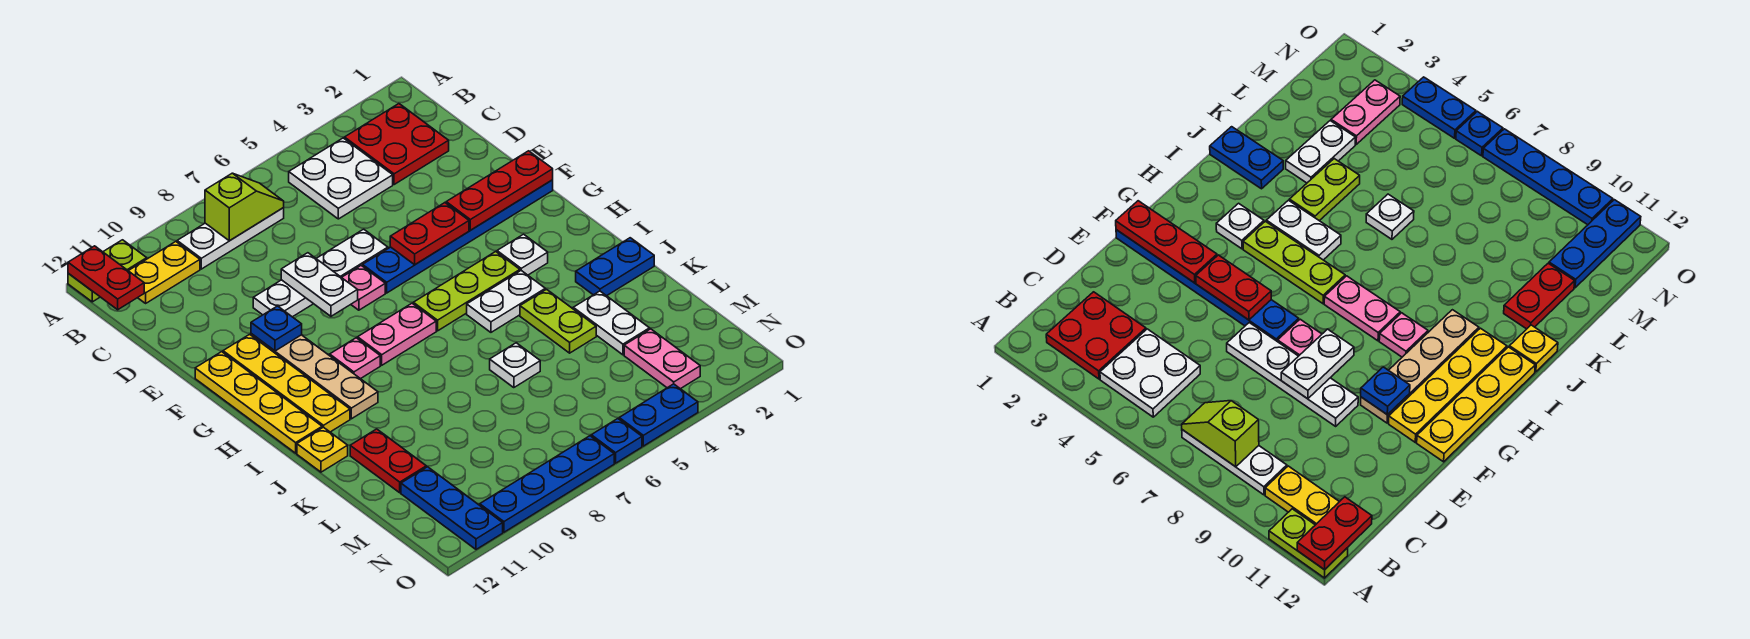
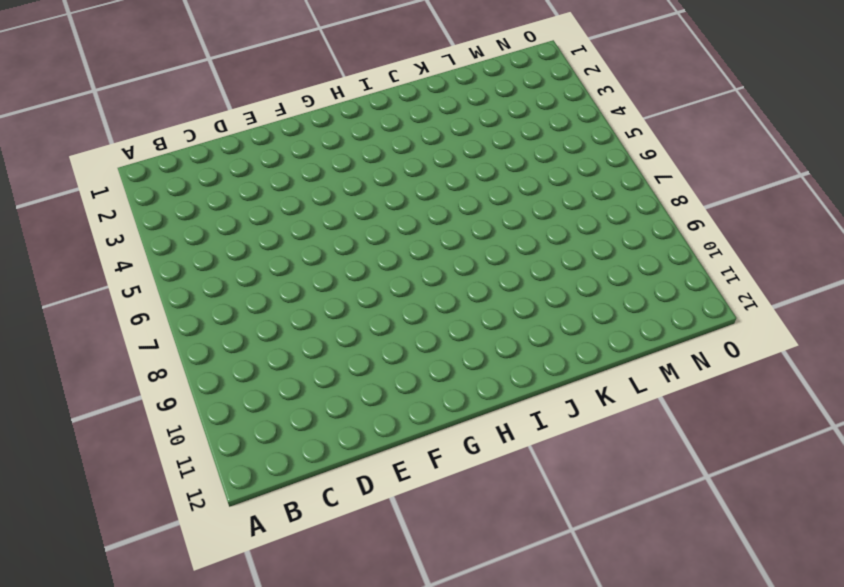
none -> lime plate A11:A12 level 1
none -> red plate B2:C3 level 1
none -> white plate B4:C5 level 1
none -> white plate B7:B9 level 1

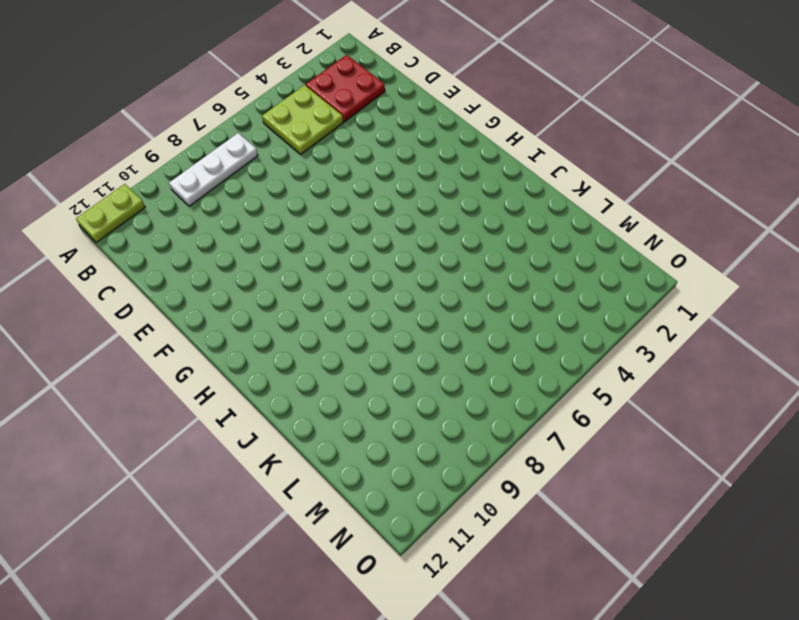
lime plate B4:C5 level 1 -> white plate B4:C5 level 1
none -> yellow plate B10:B11 level 1
none -> white plate E6:E9 level 1
none -> blue plate F1:F6 level 1
none -> pink plate F7 level 1

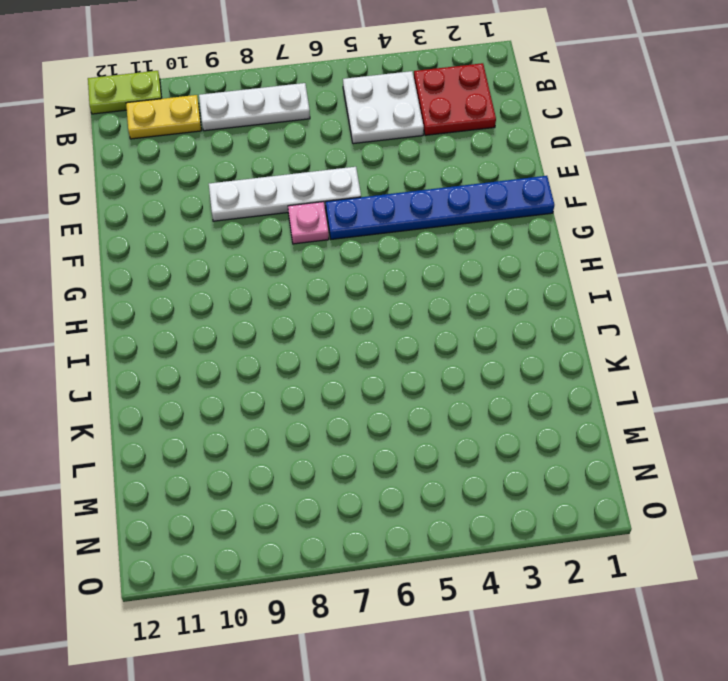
none -> tan plate F10:I10 level 1
none -> yellow plate F11:I11 level 1
none -> yellow plate F12:I12 level 1
none -> white plate H3 level 1

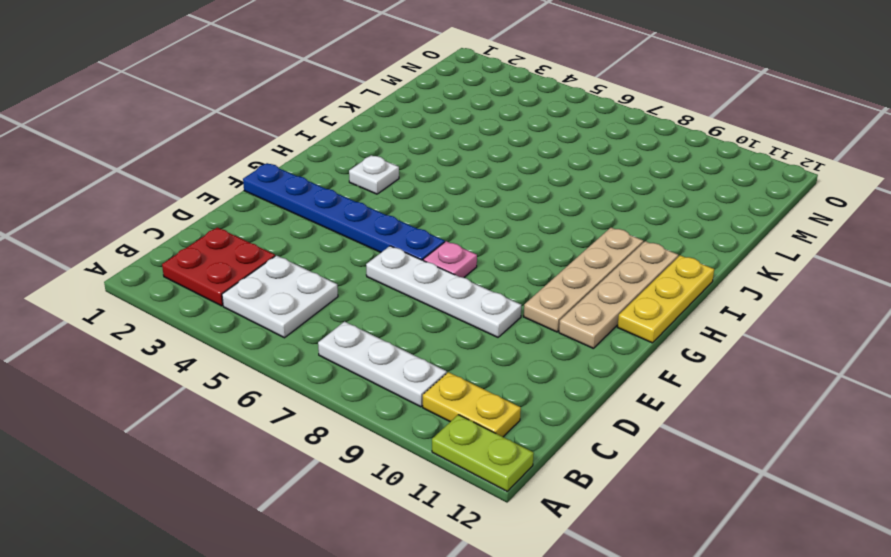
tan plate F11:I11 level 1 -> yellow plate F11:I11 level 1
yellow plate G12:I12 level 1 -> yellow plate F12:I12 level 1
none -> lime plate H4:H6 level 1
none -> pink plate H7:H8 level 1
none -> pink plate H9 level 1
none -> white plate I4:I5 level 1

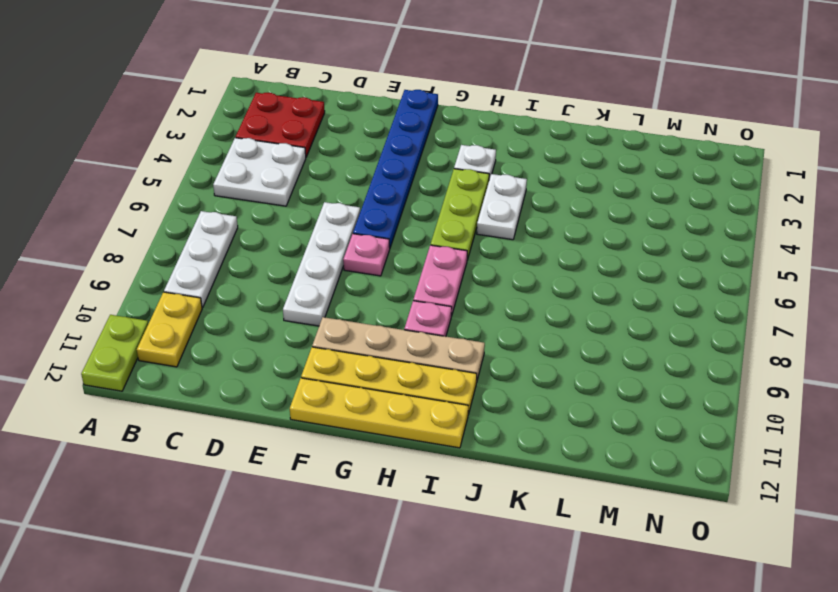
none -> blue plate J1:J2 level 1
none -> lime plate J4:K4 level 1
none -> yellow plate J12 level 1
none -> white plate K3:L3 level 1

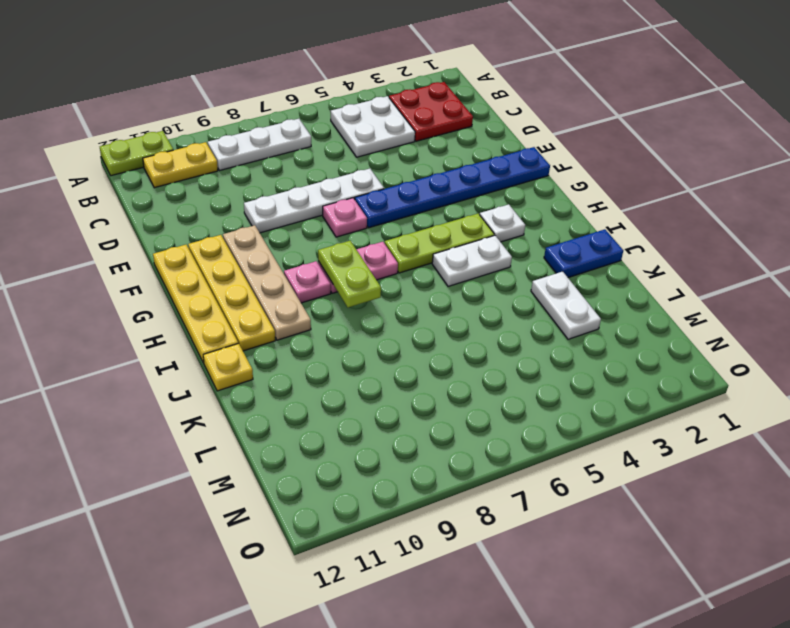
lime plate H8:I8 level 2 -> lime plate J4:K4 level 1
none -> white plate K6 level 1
none -> red plate K11:L11 level 1
none -> pink plate M3:N3 level 1
none -> blue plate M11:O11 level 1

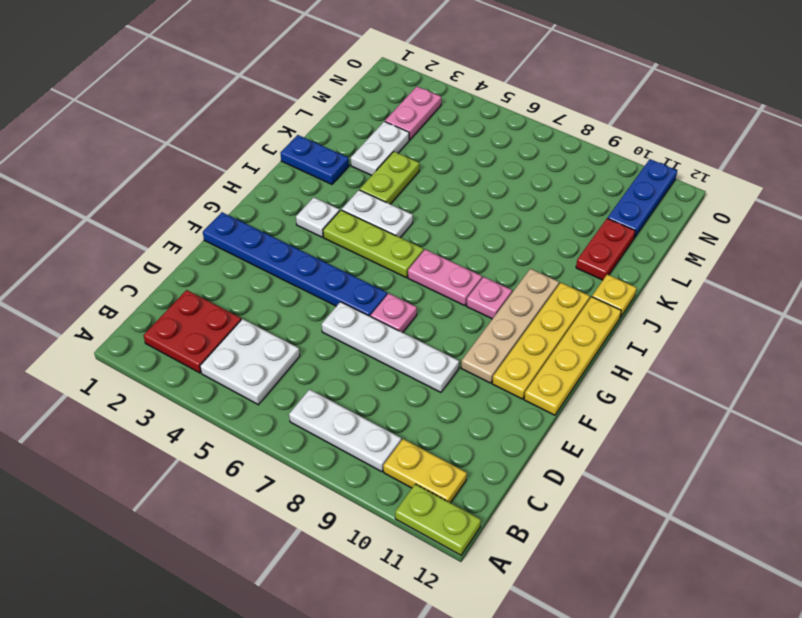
none -> white plate K6 level 1
none -> blue plate O4:O5 level 1
none -> blue plate O6 level 1
none -> blue plate O7:O10 level 1

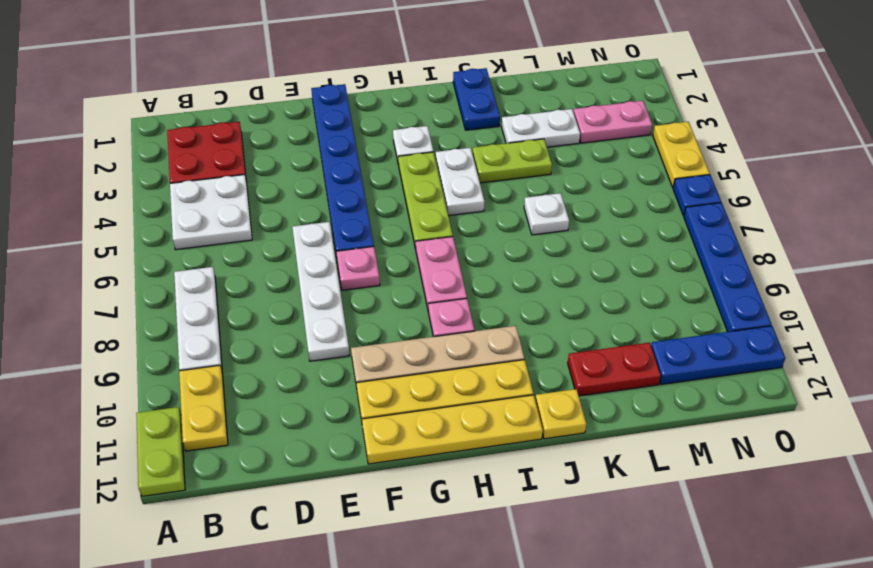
yellow plate O4:O5 level 1 -> blue plate O4:O5 level 1
none -> red plate A12:B12 level 2
none -> lime slope B7:B8 level 2 top 8
none -> white plate E8:F8 level 2
none -> red plate F1:F3 level 2

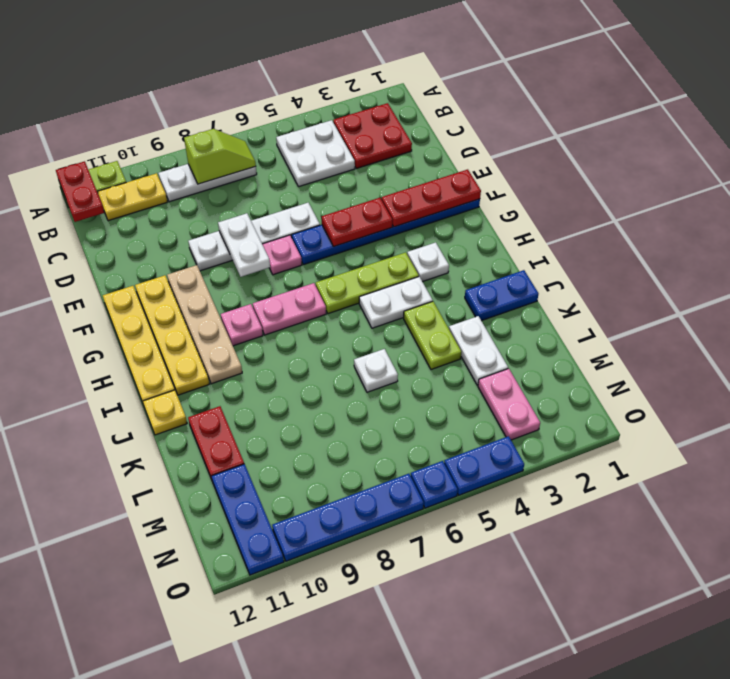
none -> blue plate F10 level 2

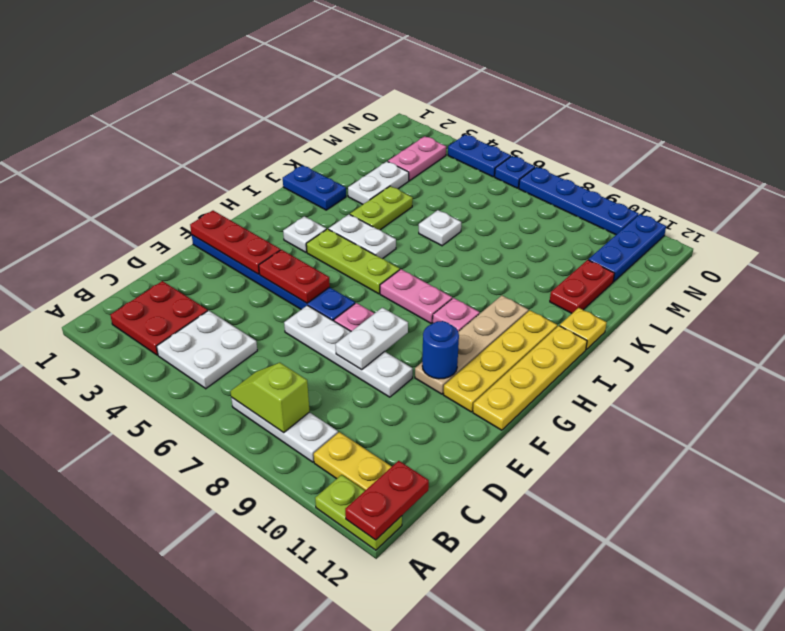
blue round brick F10 level 2 -> blue plate F10 level 2

